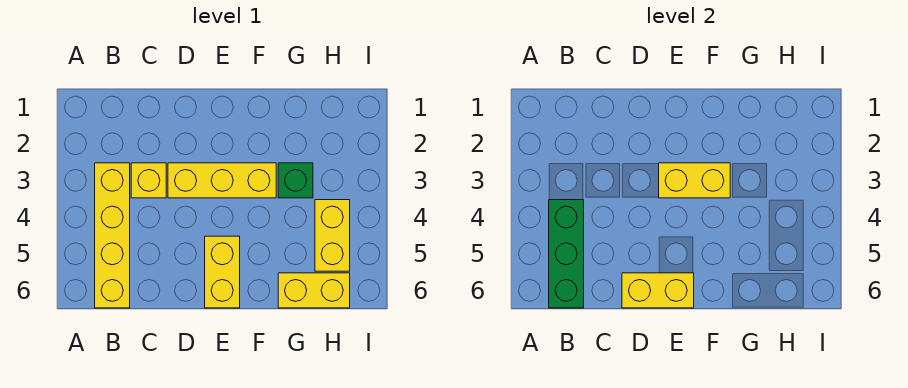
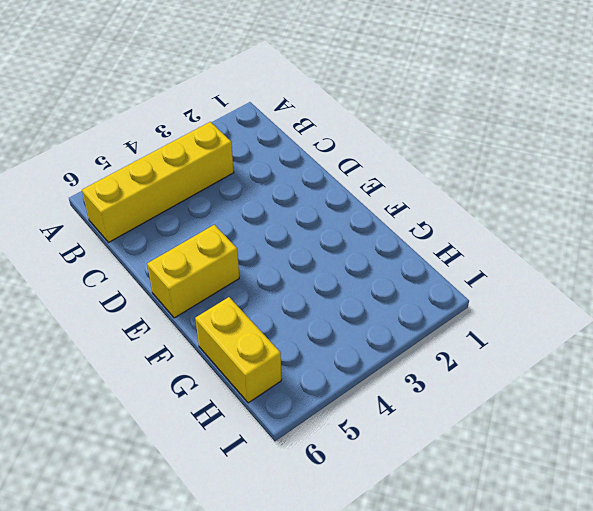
none -> yellow brick C3 level 1
none -> yellow brick D3:F3 level 1

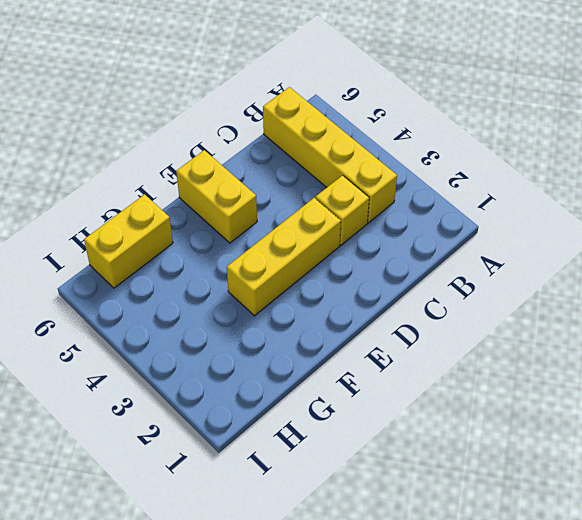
none -> green brick G3 level 1
none -> yellow brick H4:H5 level 1

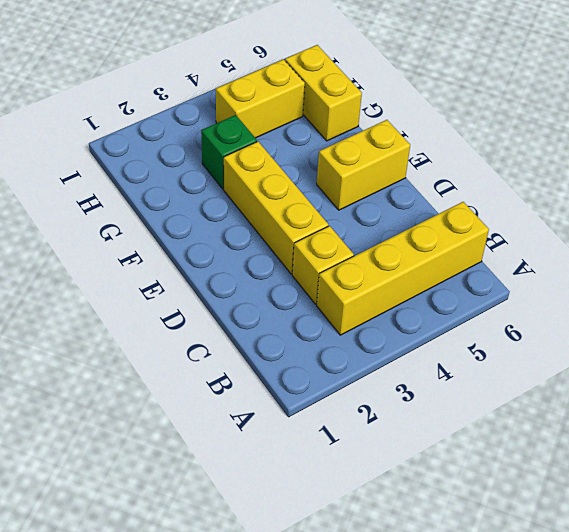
none -> green brick B4:B6 level 2
none -> yellow brick D6:E6 level 2

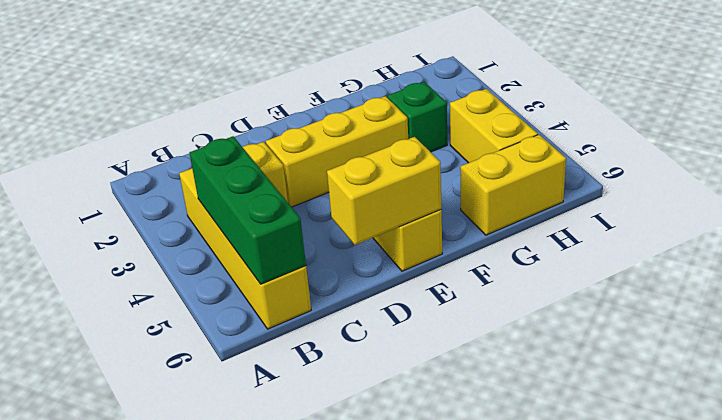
none -> yellow brick E3:F3 level 2

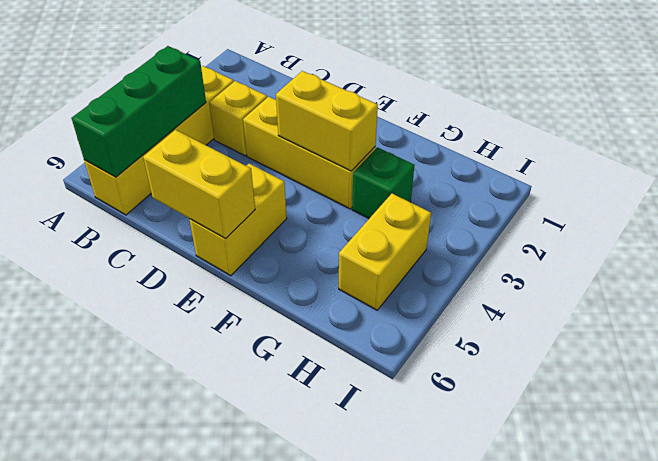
none -> yellow brick G6:H6 level 1

